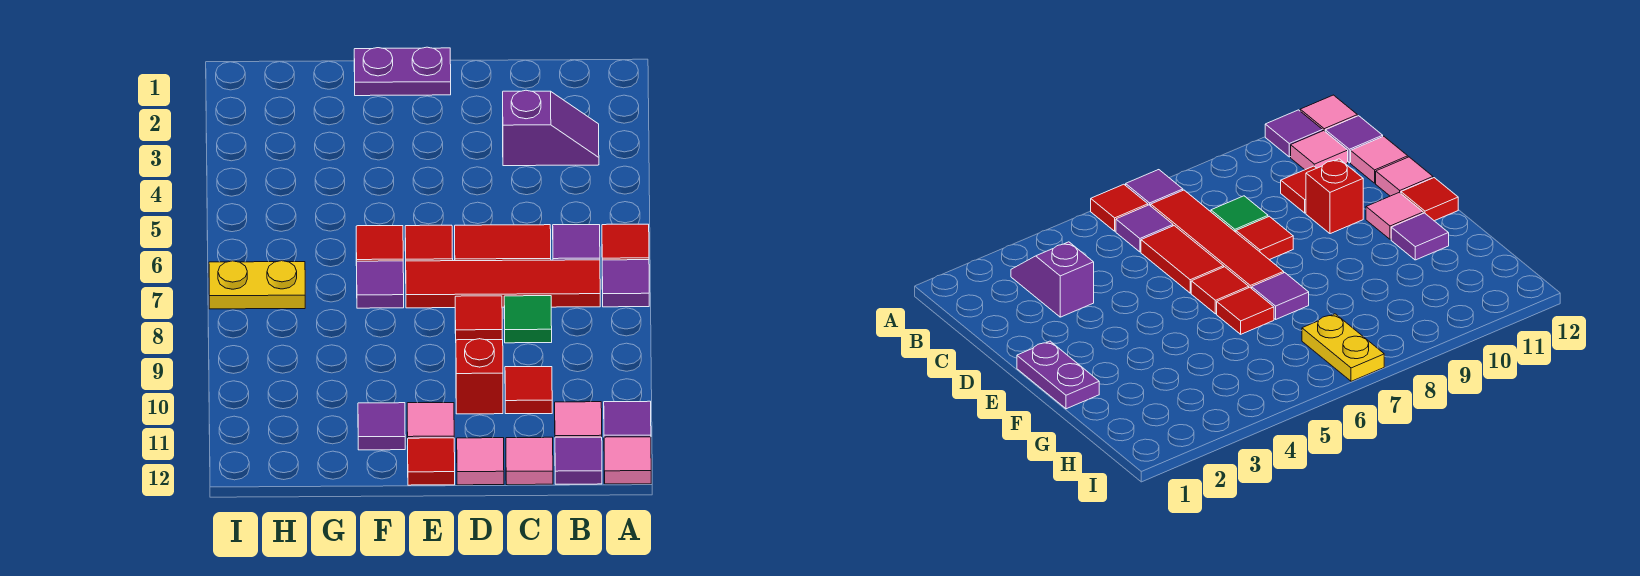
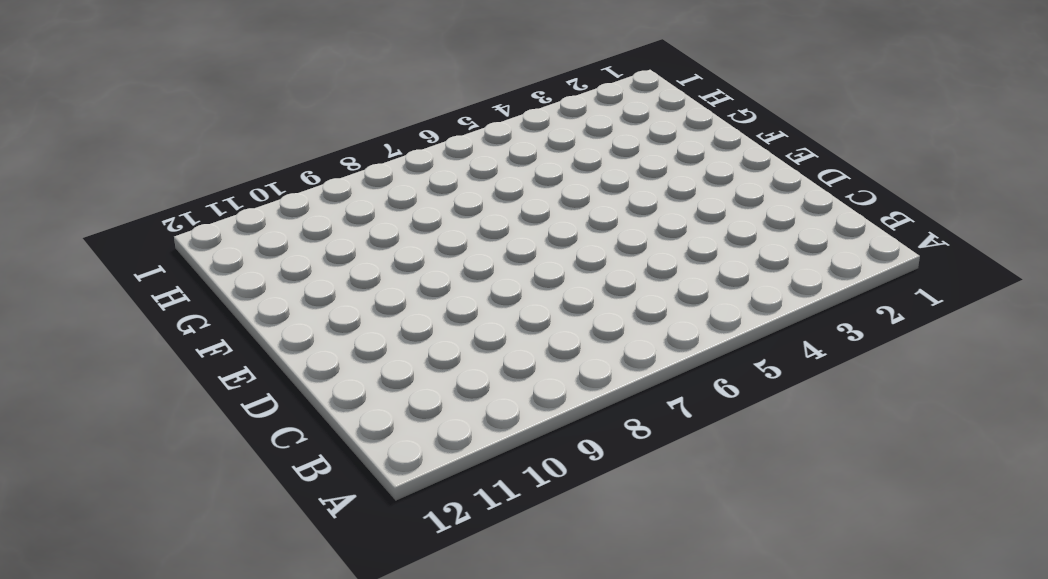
none -> red tile A6 level 1
none -> purple tile A7 level 1
none -> purple tile A11 level 1

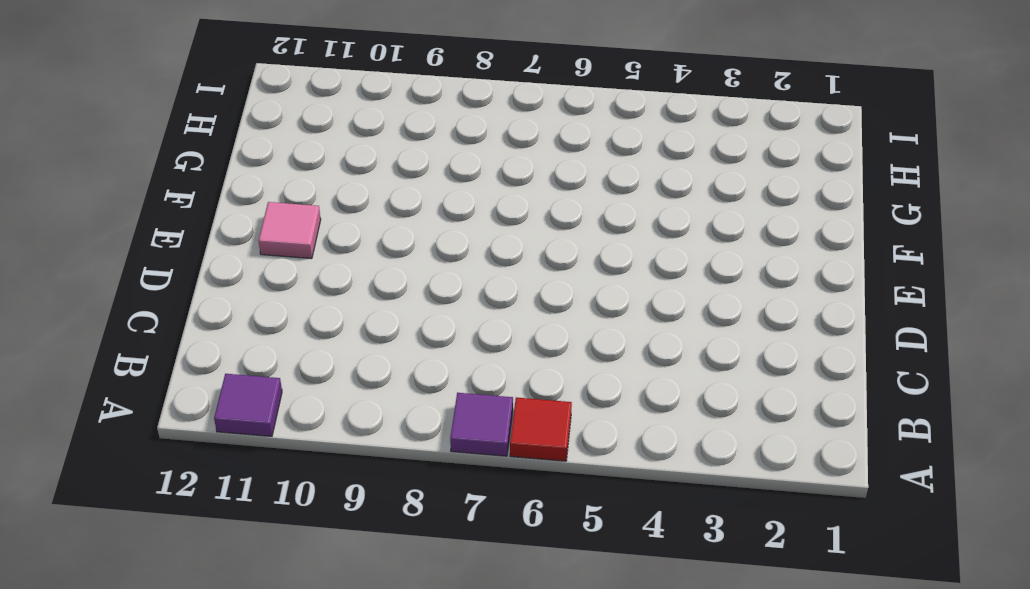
none -> pink tile A12 level 1
none -> purple slope B3:C3 level 1 top C
none -> purple tile B6 level 1

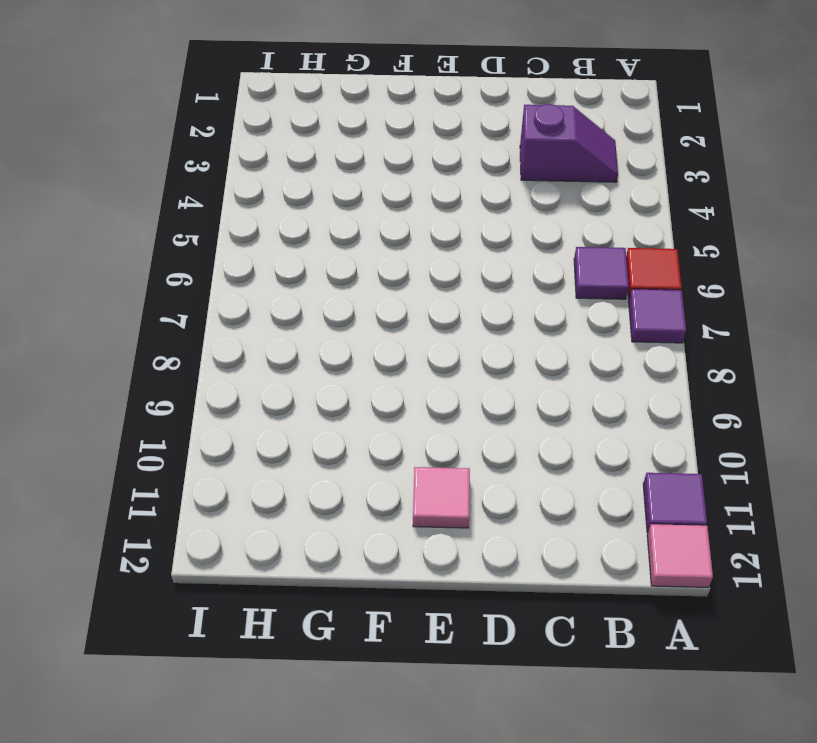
none -> red tile B7:E7 level 1
none -> pink tile B11 level 1
none -> purple tile B12 level 1

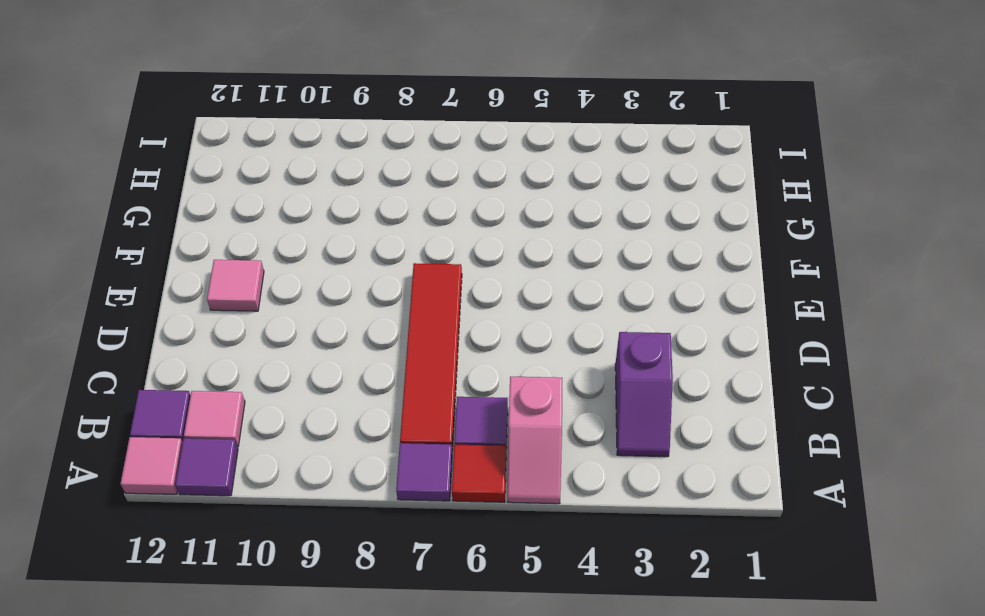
pink slope A5:B5 level 1 top B -> none
none -> red tile C6:D6 level 1
none -> green tile C8 level 1
none -> red tile C10 level 1

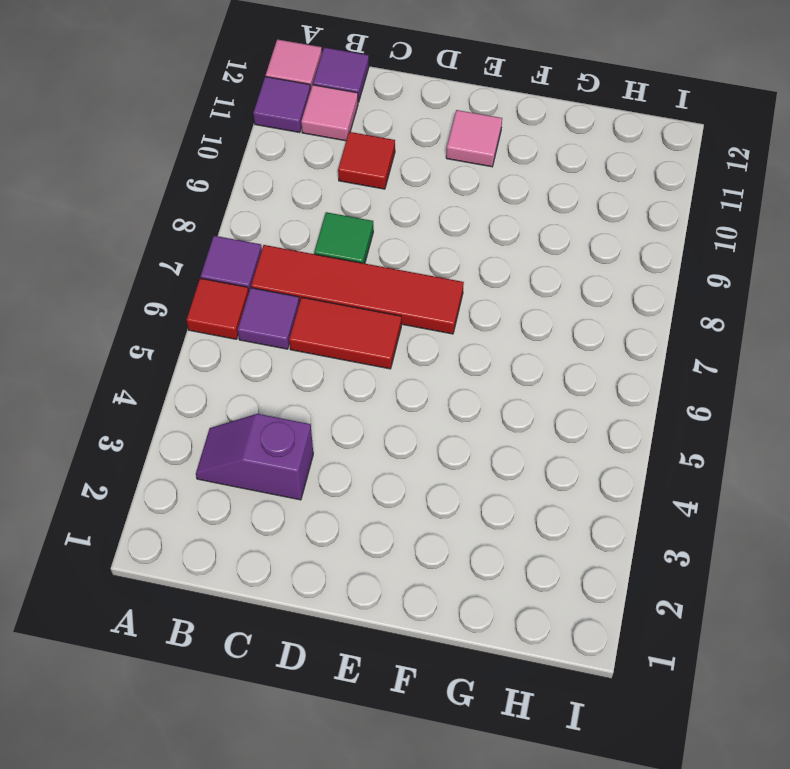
none -> pink tile C12 level 1
none -> red tile D8 level 1
none -> red brick D10 level 1

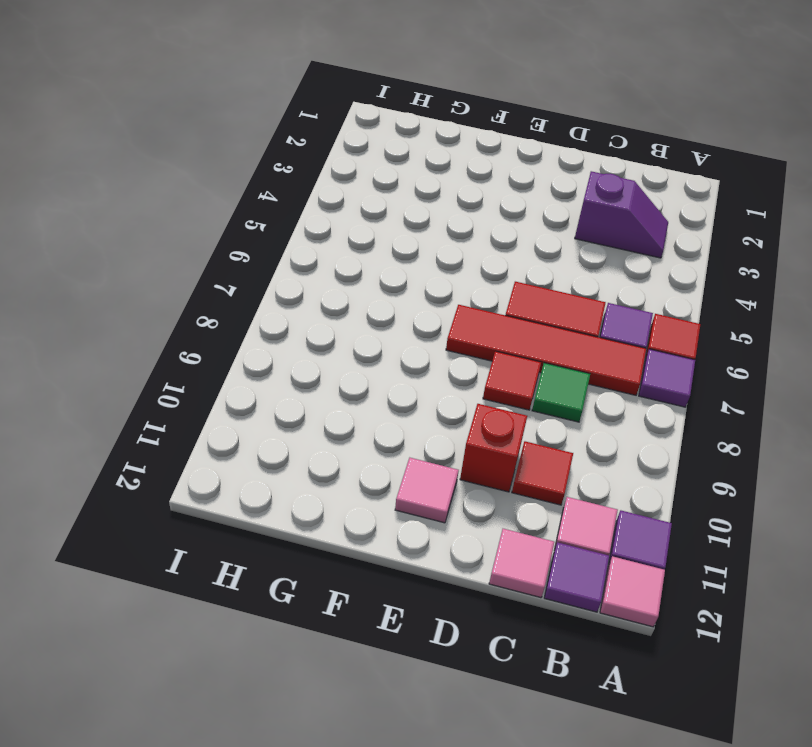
none -> pink tile D12 level 1
none -> purple plate E1:F1 level 1
none -> red tile E6 level 1

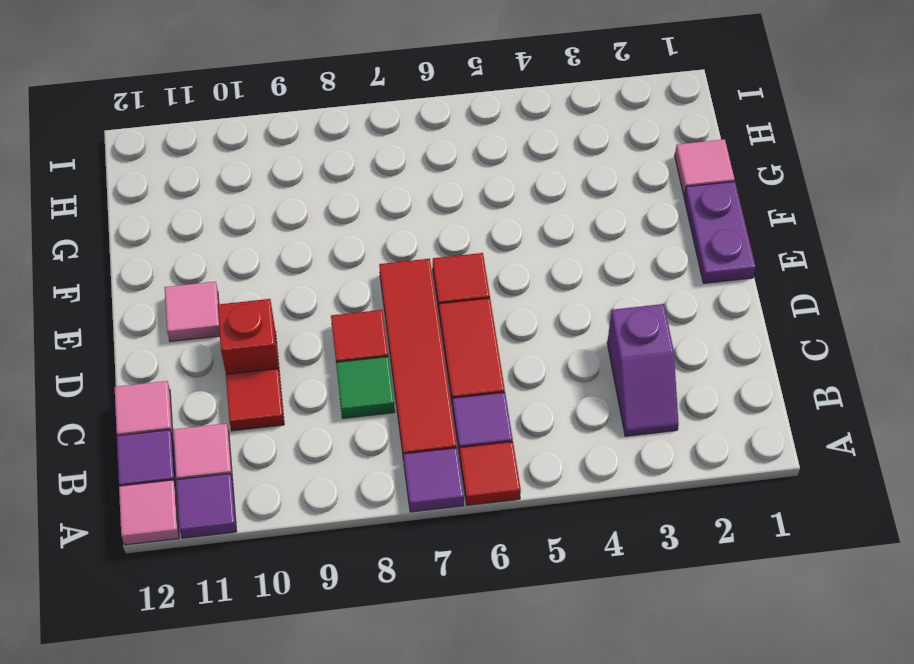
pink tile G1 level 1 -> pink tile D12 level 1
none -> red tile E12 level 1
none -> red tile F6 level 1
none -> purple tile F7 level 1

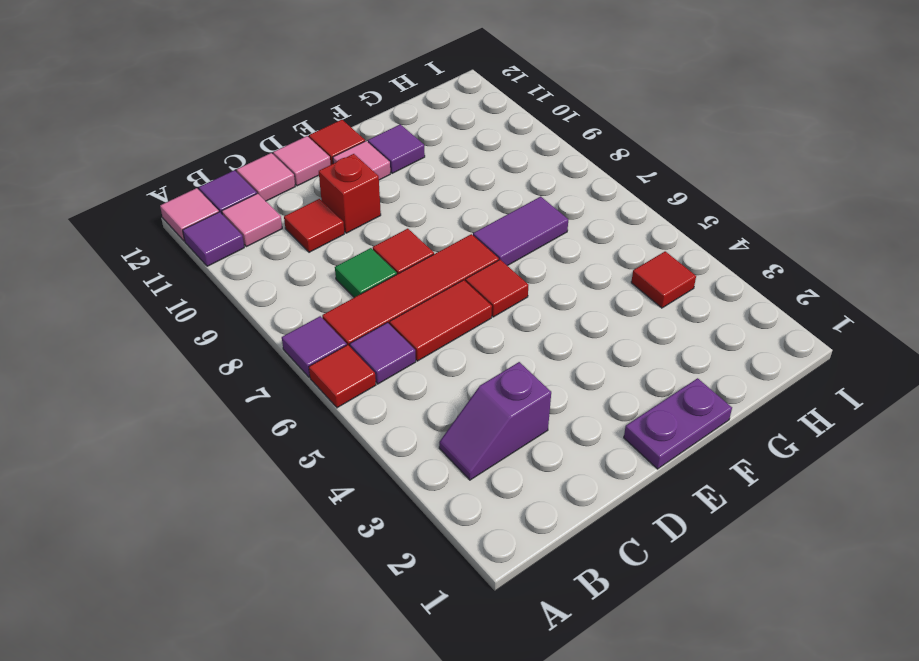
purple tile F7:G7 level 1 -> purple tile F7 level 1
red tile H4 level 1 -> red tile F6 level 1
none -> yellow plate H7:I7 level 1

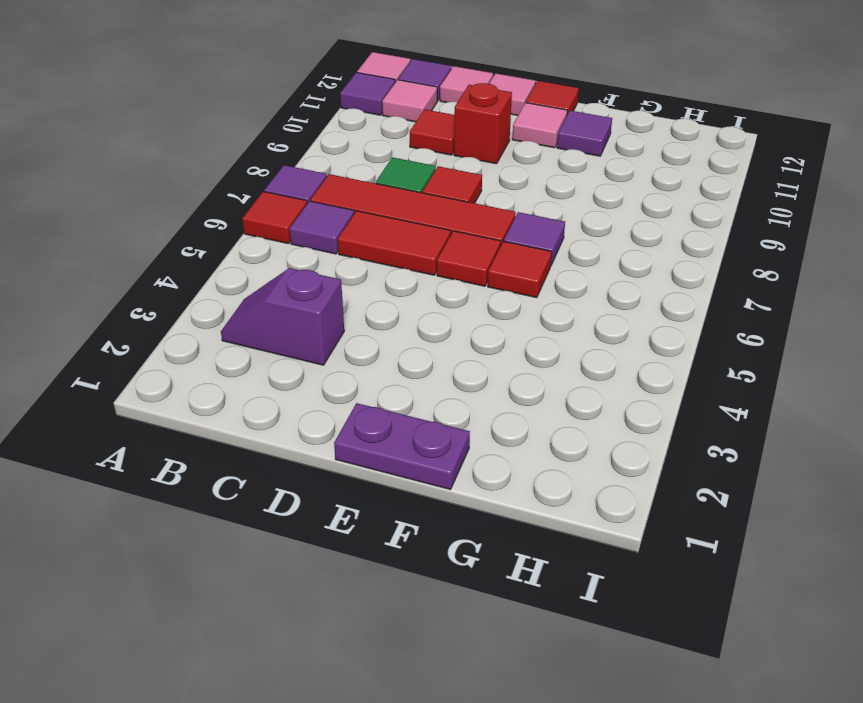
none -> yellow plate H7:I7 level 1

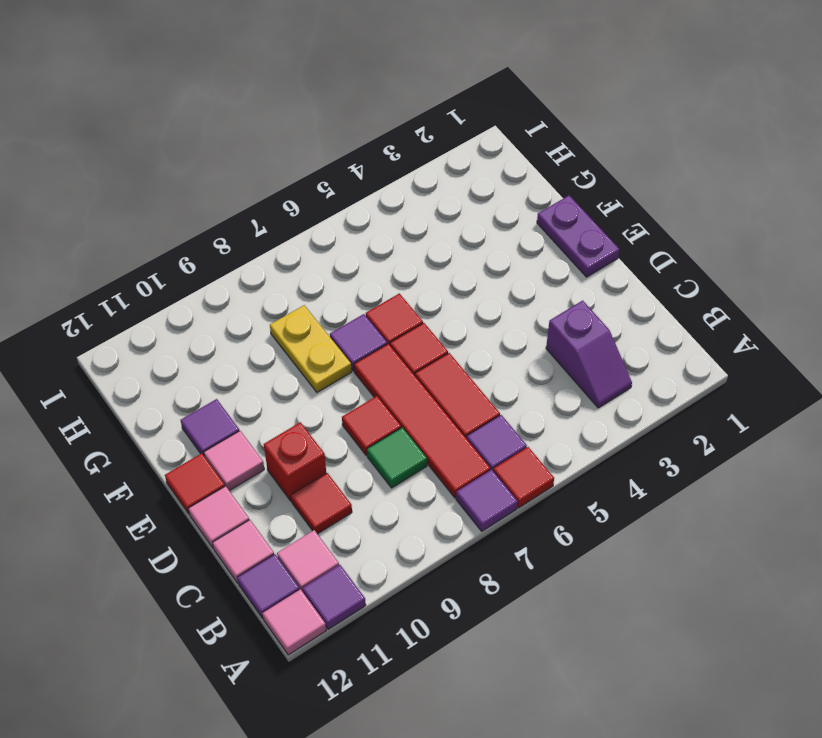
yellow plate F8:G8 level 1 -> yellow plate H7:I7 level 1

